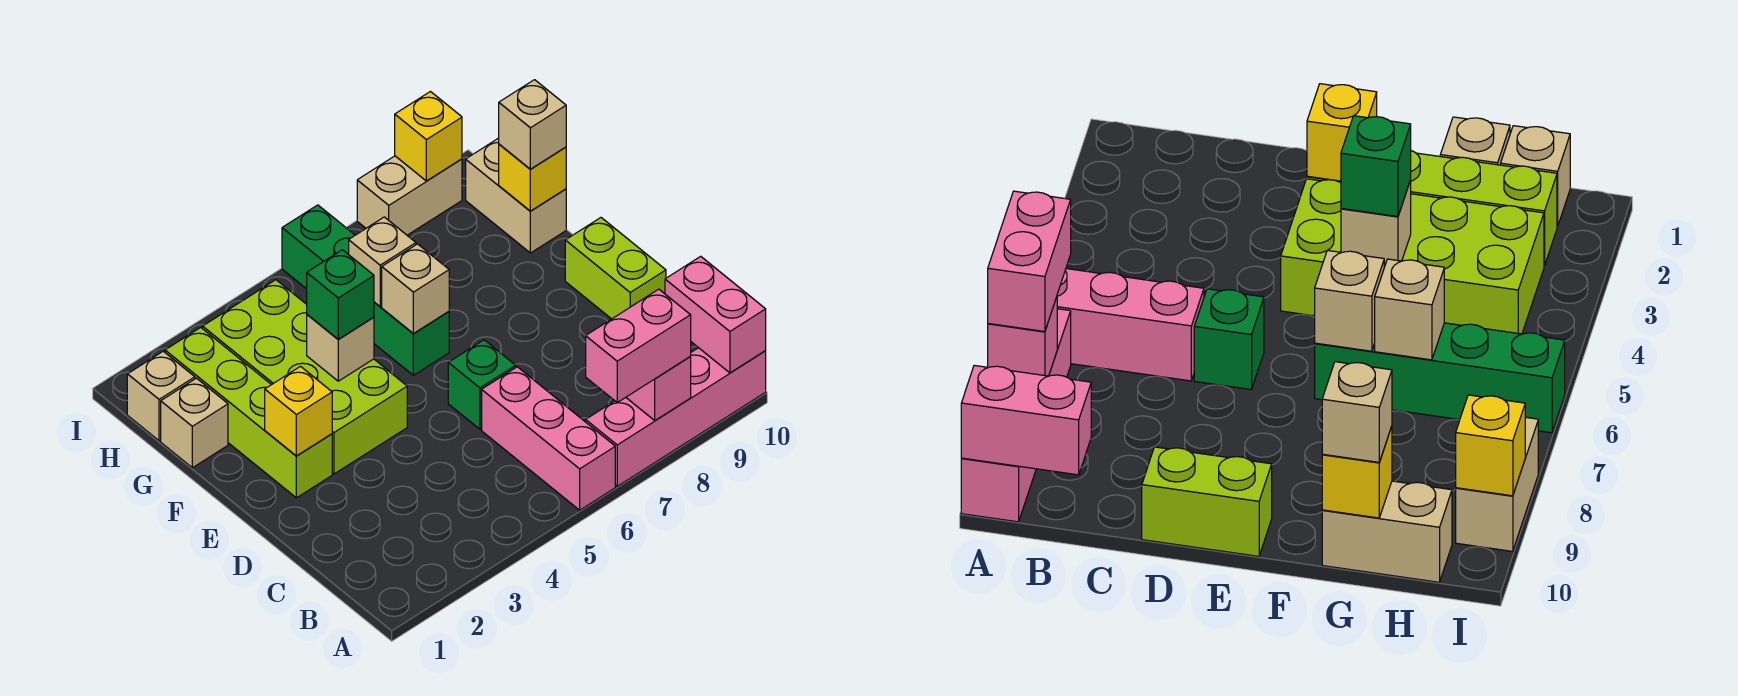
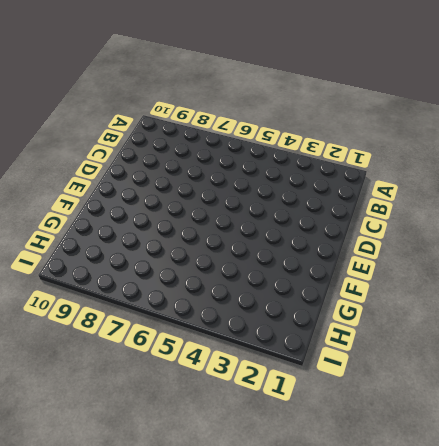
none -> pink brick A6:C6 level 1
none -> pink brick A7:A10 level 1
none -> green brick D6 level 1

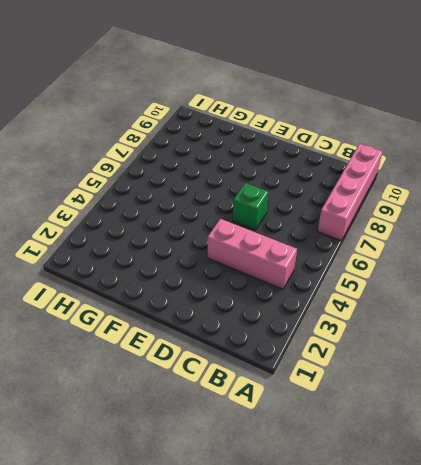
pink brick B4:D4 level 1 -> pink brick A6:C6 level 1
none -> lime brick D10:E10 level 1
none -> lime brick E2:H2 level 1
none -> lime brick E3:H4 level 1

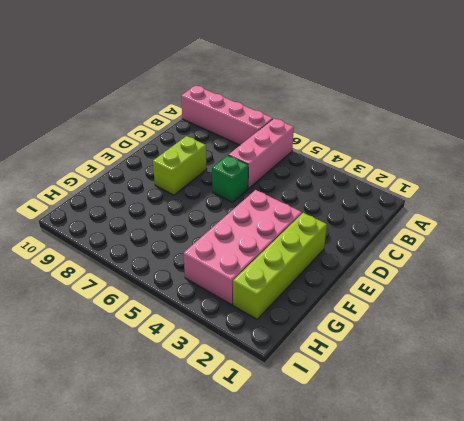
lime brick D8:E8 level 1 -> lime brick D10:E10 level 1
pink brick E3:H4 level 1 -> lime brick E3:H4 level 1
none -> green brick F6:I6 level 1
none -> tan brick G1 level 1
none -> tan brick G10:H10 level 1

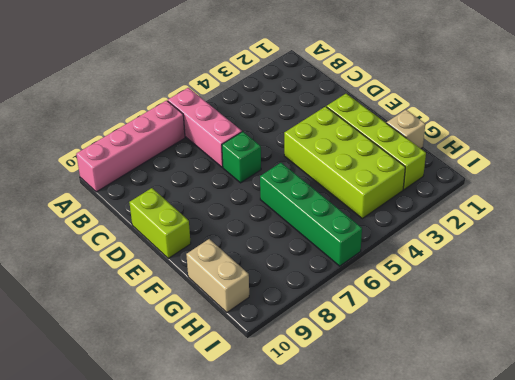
none -> tan brick H1 level 1
none -> tan brick I8:I9 level 1
none -> pink brick A8 level 2

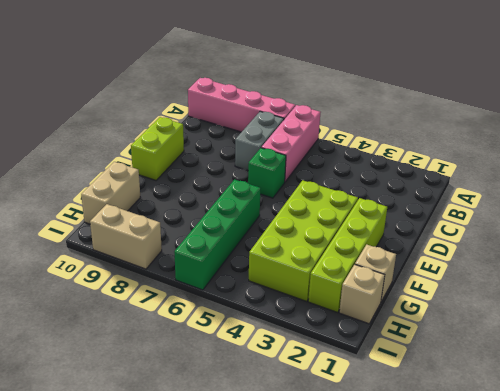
grey brick B7:C7 level 1 -> none
none -> pink brick A8 level 2
none -> pink brick A10:B10 level 2
none -> yellow brick E2 level 2

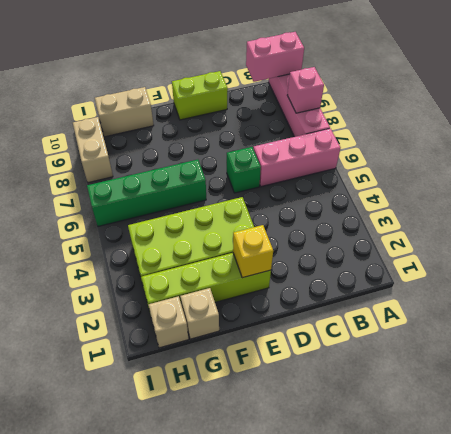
none -> tan brick F4 level 2
none -> tan brick F6 level 2
none -> tan brick G6 level 2

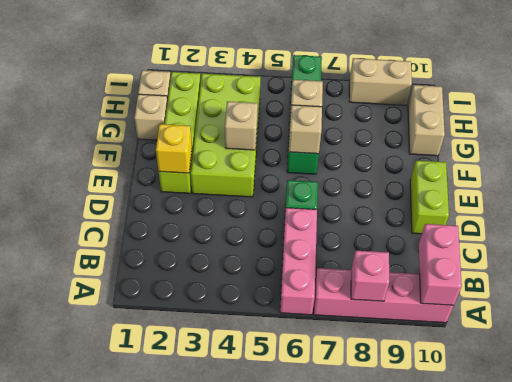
none -> yellow brick G10 level 2
none -> yellow brick I9 level 2
none -> pink brick A7:A8 level 3

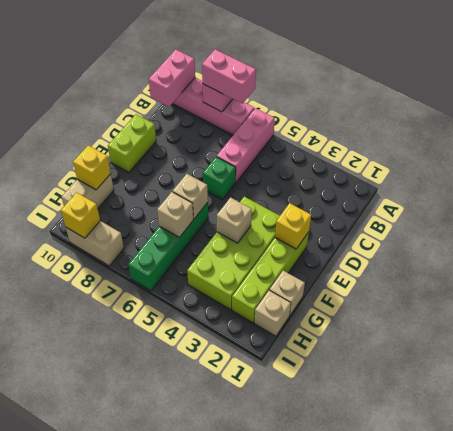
none -> green brick F4 level 3
none -> tan brick G10 level 3

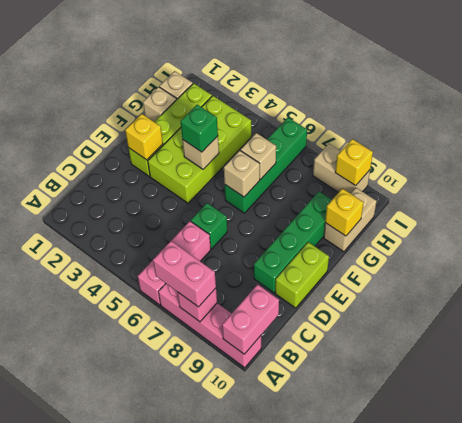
green brick D9:G9 level 1 -> none
none -> tan brick G10 level 3

